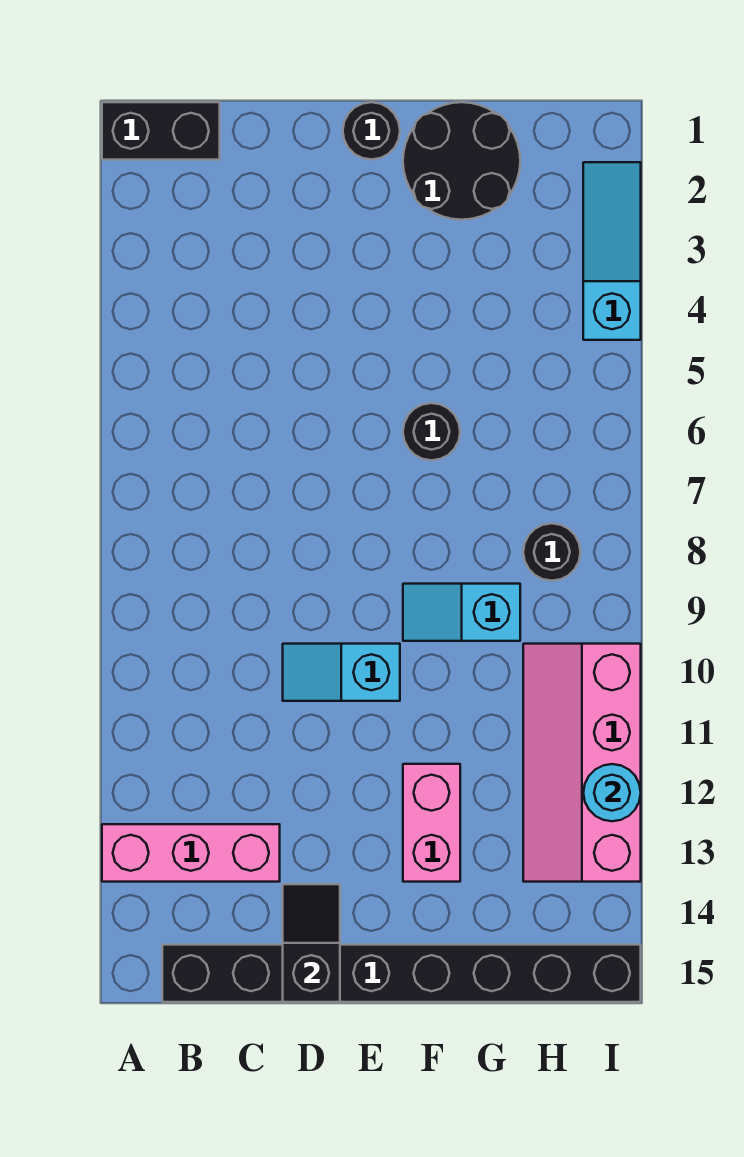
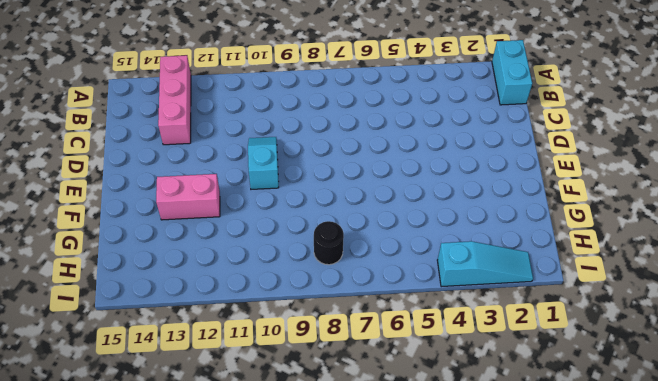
cyan brick A1:B1 level 1 -> black brick A1:B1 level 1
none -> black brick B15:I15 level 1
none -> black round brick E1 level 1
none -> black round brick F1:G2 level 1

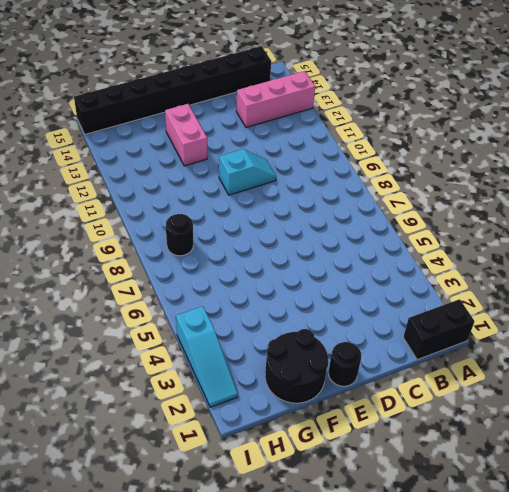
none -> black round brick F6 level 1
none -> cyan slope F9:G9 level 1 top G
none -> pink slope H10:I13 level 1 top I

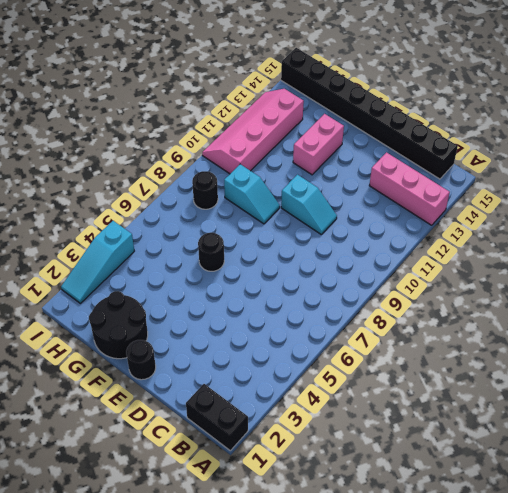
pink slope H10:I13 level 1 top H -> pink slope H10:I13 level 1 top I
none -> black slope D14:D15 level 2 top 15
none -> cyan round brick I12 level 2

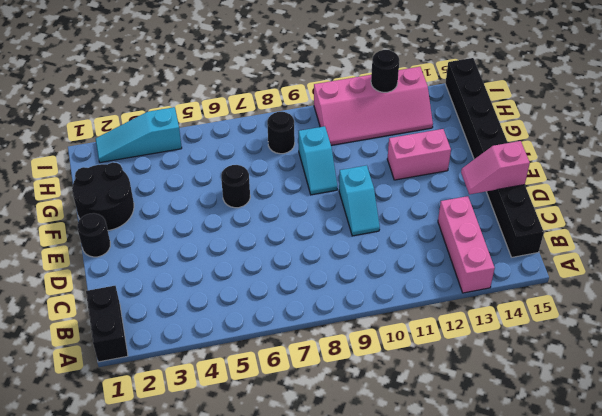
pink slope D14:D15 level 2 top 15 -> black slope D14:D15 level 2 top 15
black round brick I12 level 2 -> cyan round brick I12 level 2

